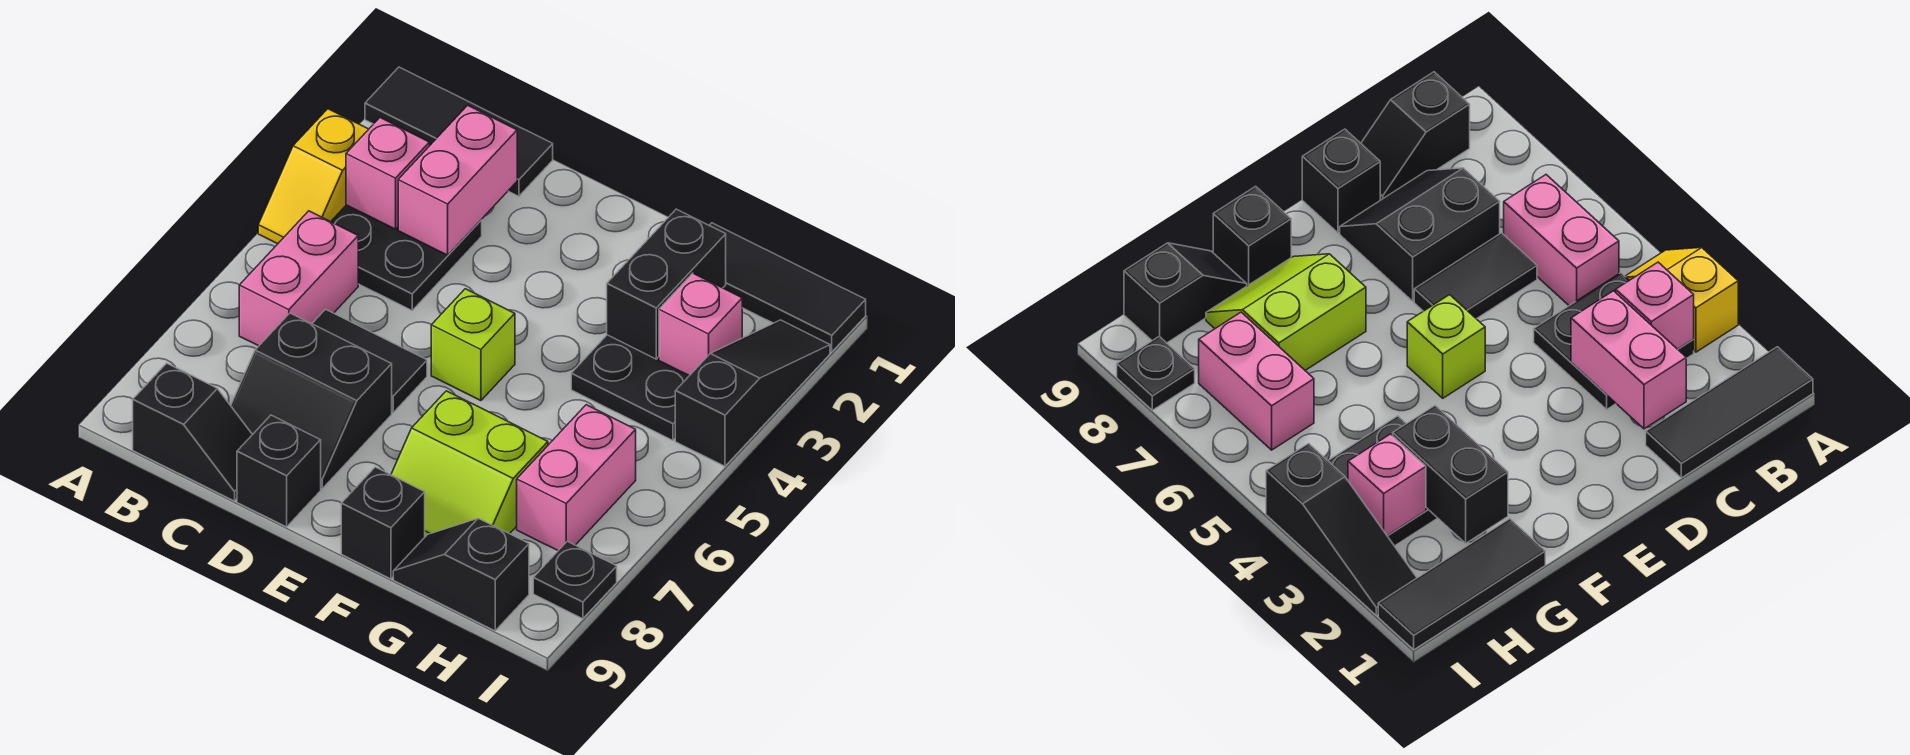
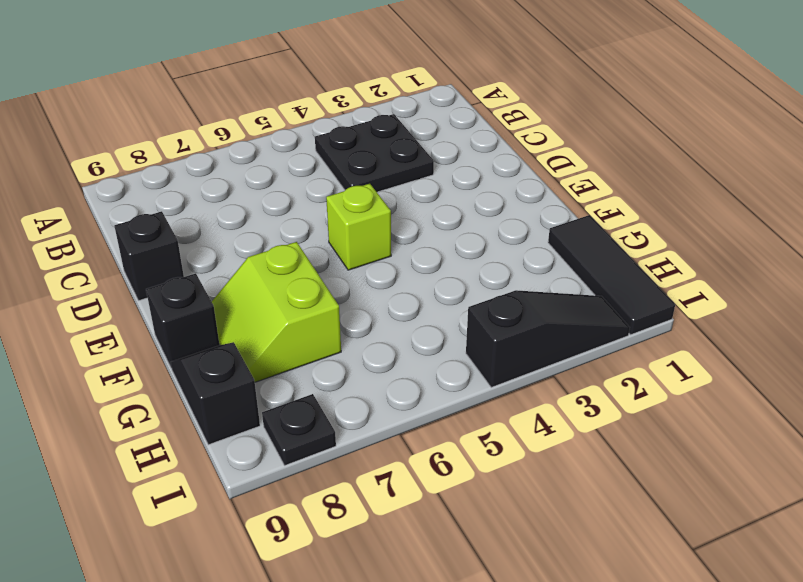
none -> black tile A1:C1 level 1
none -> yellow slope A3:A4 level 1 top 3
none -> pink brick B5:B6 level 1

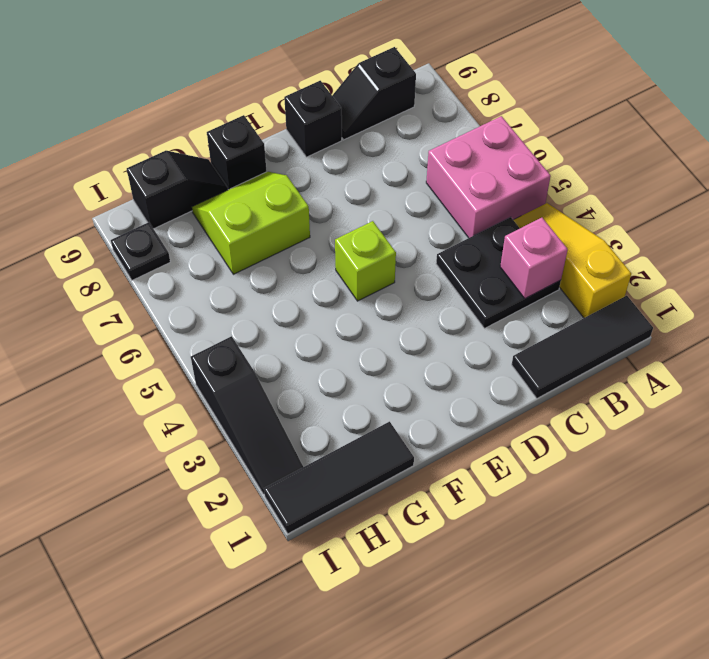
yellow slope A2:A4 level 1 top 2 -> yellow slope A3:A4 level 1 top 3
pink brick A5:B6 level 1 -> pink brick B5:B6 level 1
none -> black tile C6:D6 level 1
none -> black slope C7:D8 level 1 top 7
none -> black plate G3:H4 level 1

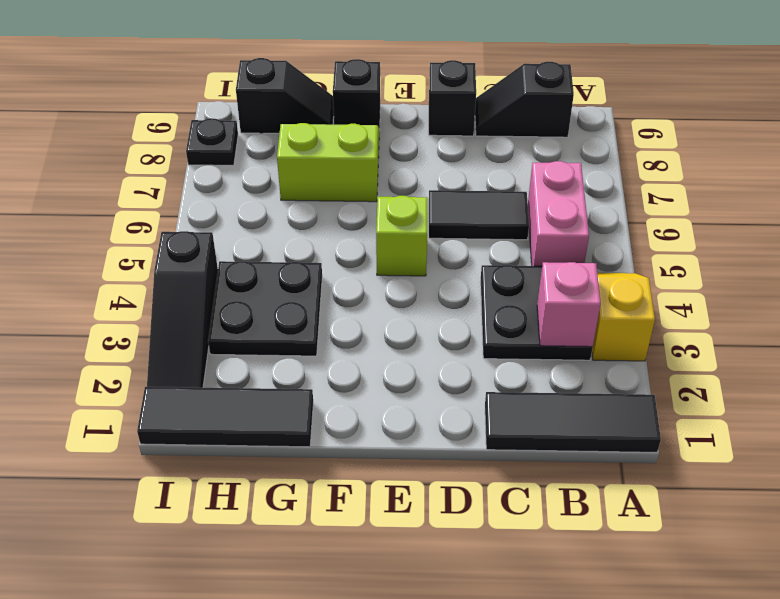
none -> black slope C7:D8 level 1 top 7
none -> pink brick H6:H7 level 1
none -> pink brick C2:C3 level 2

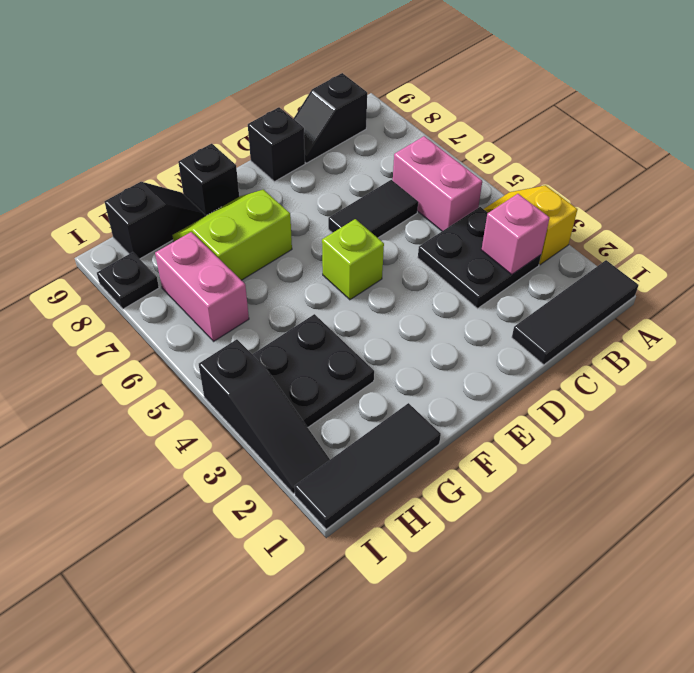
none -> black slope C7:D8 level 1 top 7
none -> pink brick C2:C3 level 2
none -> black brick G2:G3 level 2

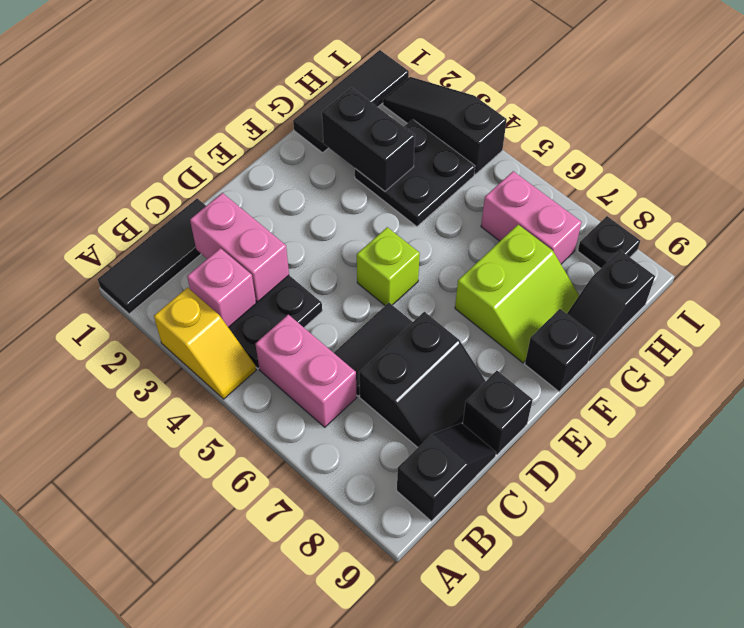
none -> pink brick H3 level 2

